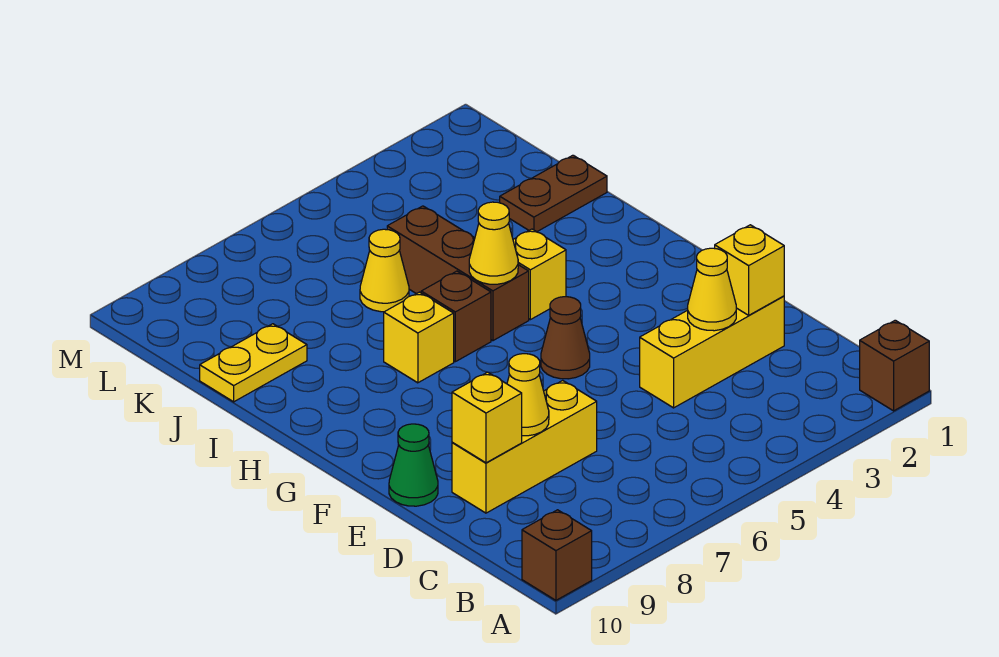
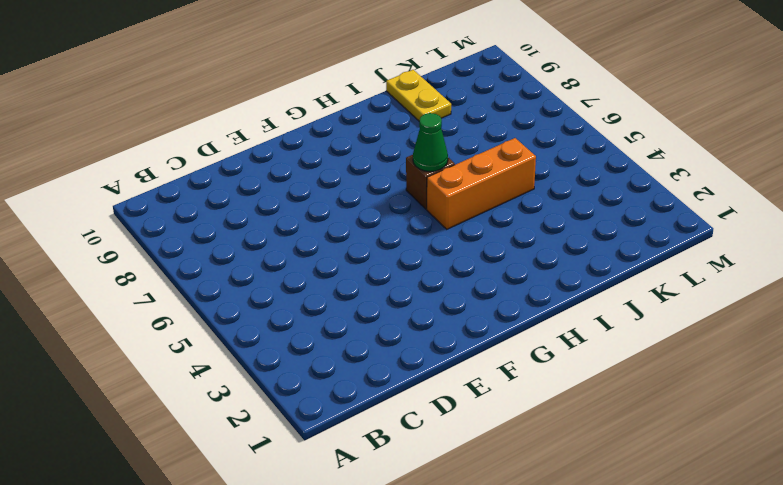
orange brick H5:J5 level 1 -> brown brick H5:J5 level 1
green cone H6 level 2 -> green cone E10 level 1
none -> brown brick A1 level 1
none -> brown brick A10 level 1
none -> yellow brick D2:D4 level 1

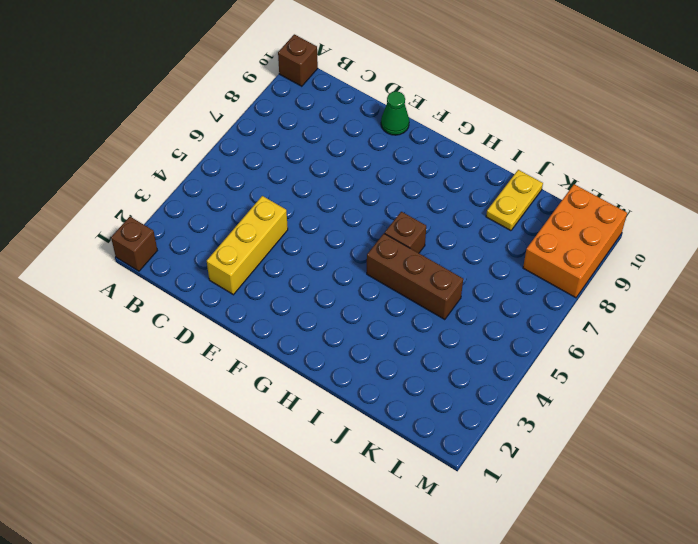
orange brick L8:M10 level 1 -> none
none -> yellow brick D7:D9 level 1
none -> brown cone F5 level 1
none -> yellow brick H4 level 1

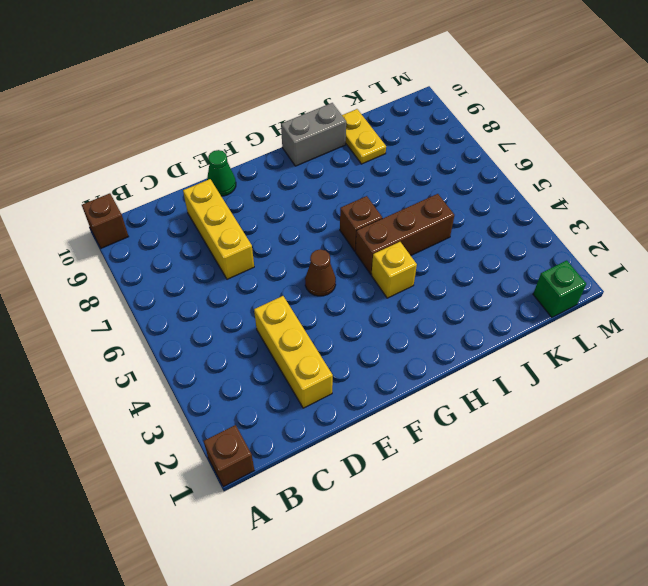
grey brick H10:I10 level 1 -> none
green brick L1 level 1 -> none
none -> yellow brick H7 level 1
none -> brown plate J1:J2 level 1
none -> yellow cone J6 level 1

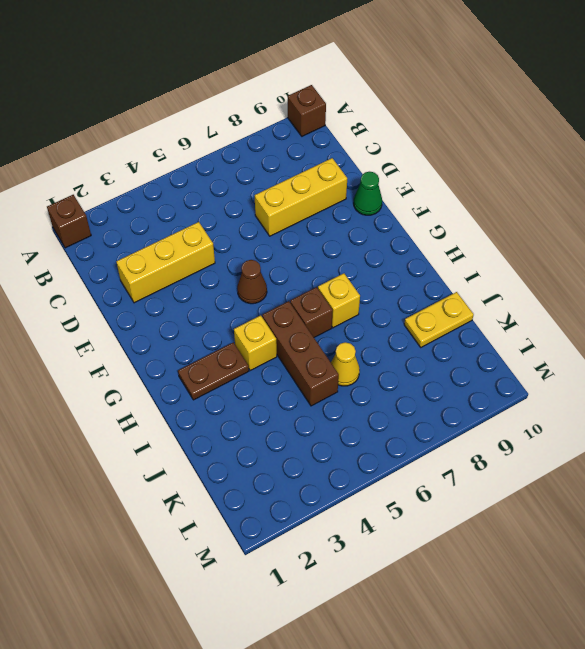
brown plate H2:H3 level 1 -> brown plate J1:J2 level 1
none -> yellow brick D2 level 2
none -> yellow cone D3 level 2
none -> yellow cone D8 level 2

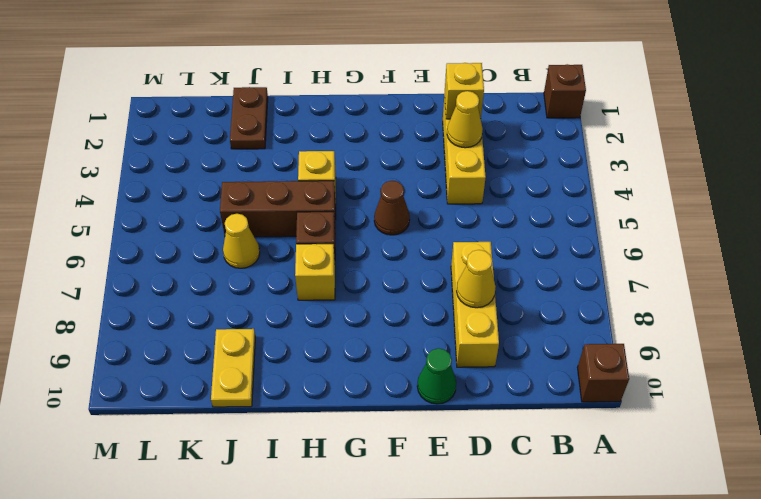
none -> yellow brick D9 level 2
none -> yellow cone H5 level 2

